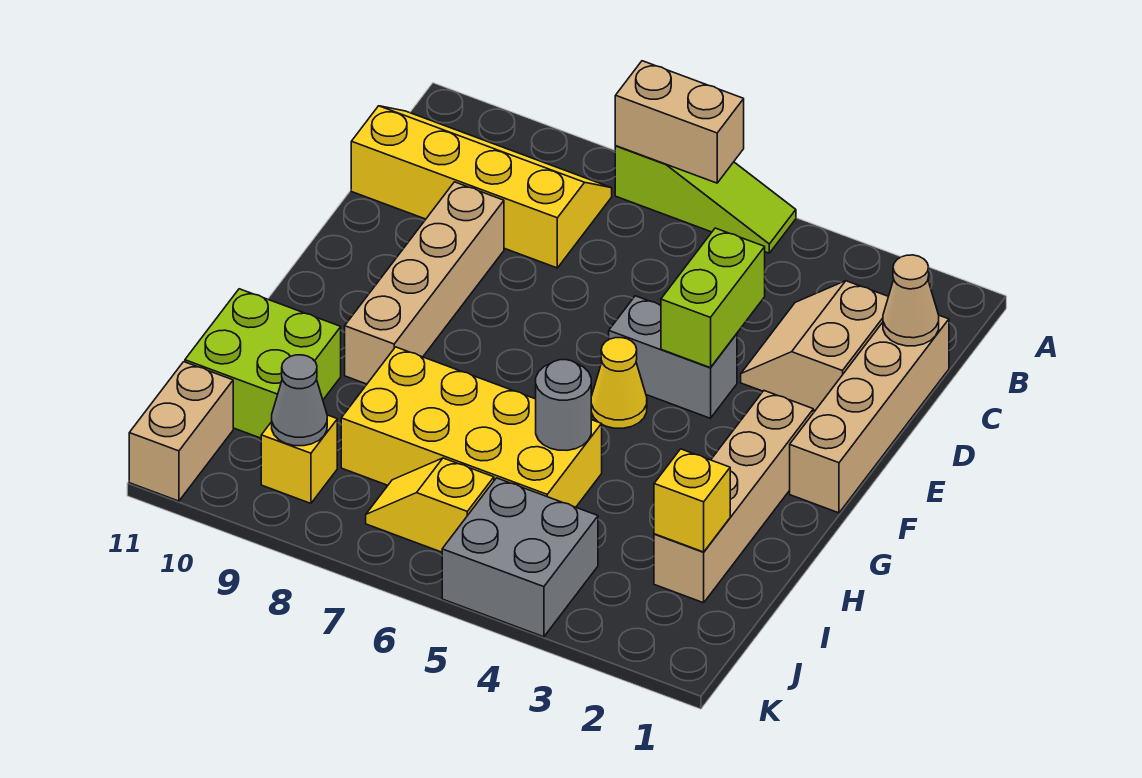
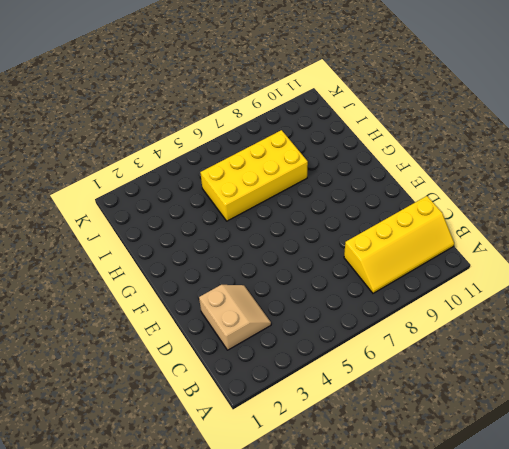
none -> lime slope A5:A7 level 1 top 7
none -> tan brick C1:F1 level 1
none -> tan brick D9:G9 level 1

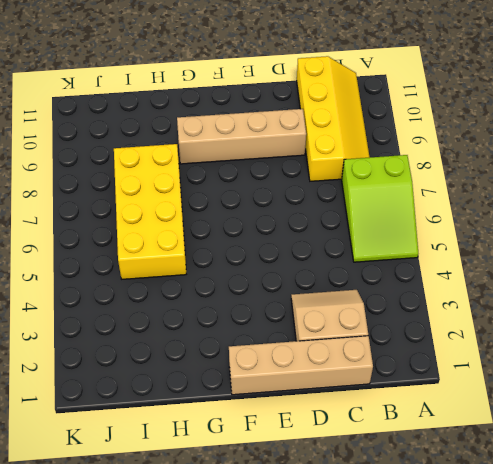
lime slope A5:B7 level 1 top 7 -> lime slope A5:A7 level 1 top 7
none -> grey brick E4:E5 level 1
none -> tan brick F2:I2 level 1
none -> yellow cone F5 level 1

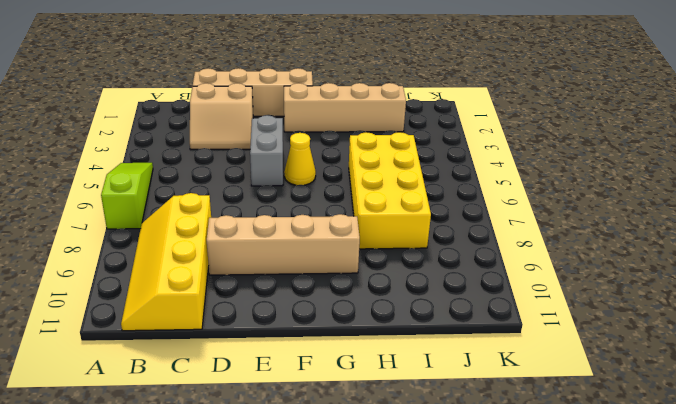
none -> lime brick H10:I11 level 1
none -> grey brick J4:K5 level 1
none -> yellow slope J6:J7 level 1 top 6

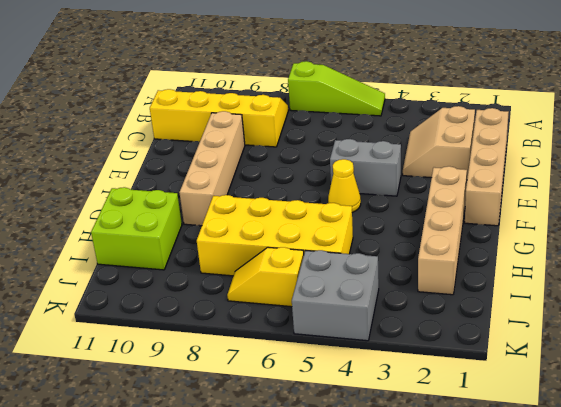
none -> yellow brick J9 level 1
none -> tan brick J11:K11 level 1
none -> tan brick A6:A7 level 2

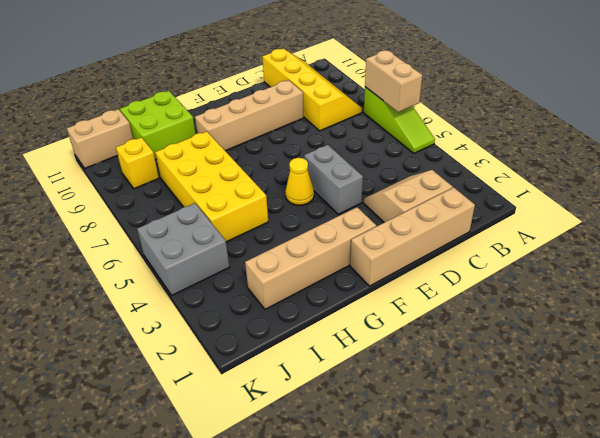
none -> yellow slope J6:J7 level 1 top 6
none -> tan cone C1 level 2
none -> lime brick D4:E4 level 2

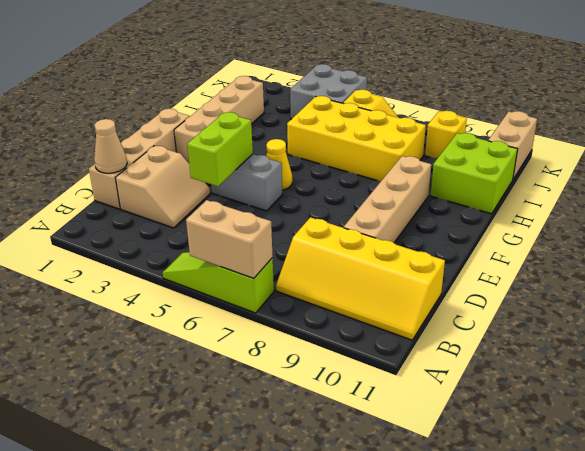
none -> grey round brick H5 level 2
none -> yellow brick I2 level 2
none -> grey cone J9 level 2

